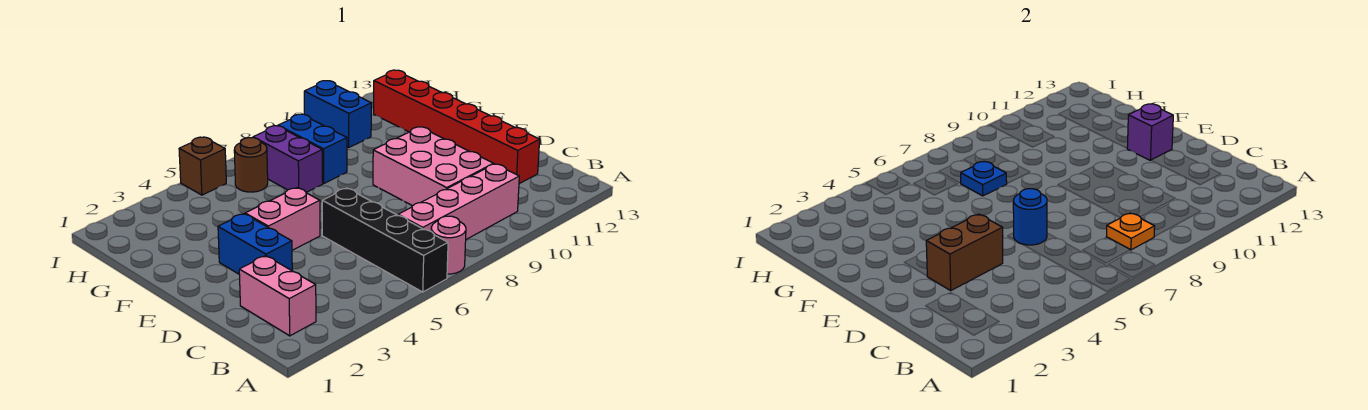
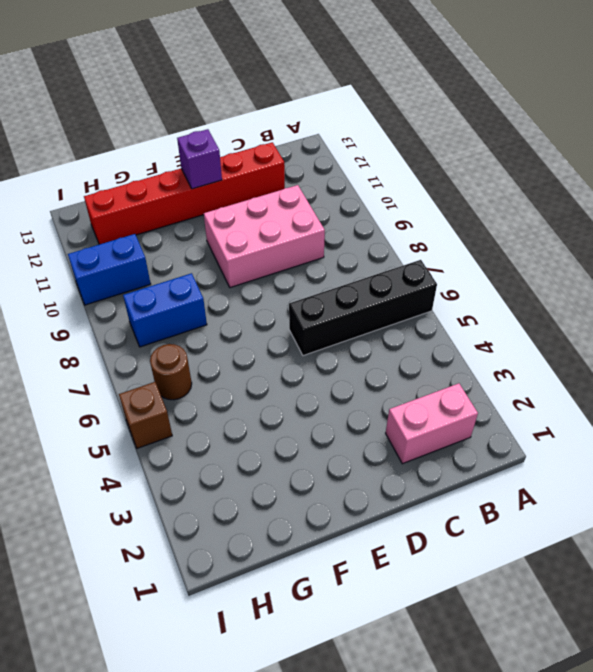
none -> pink round brick A7 level 1
none -> pink brick B7:B10 level 1
none -> blue brick D3:E3 level 1

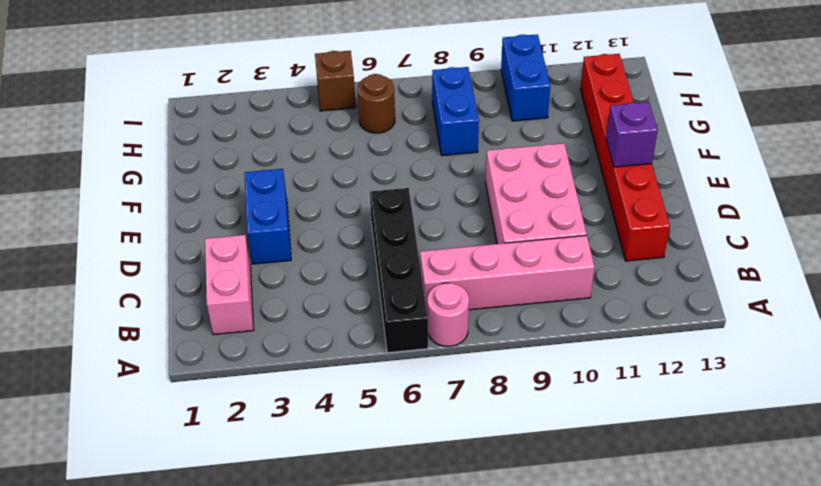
none -> pink brick E4:E5 level 1
none -> purple brick G7:H7 level 1
none -> orange plate B8 level 2

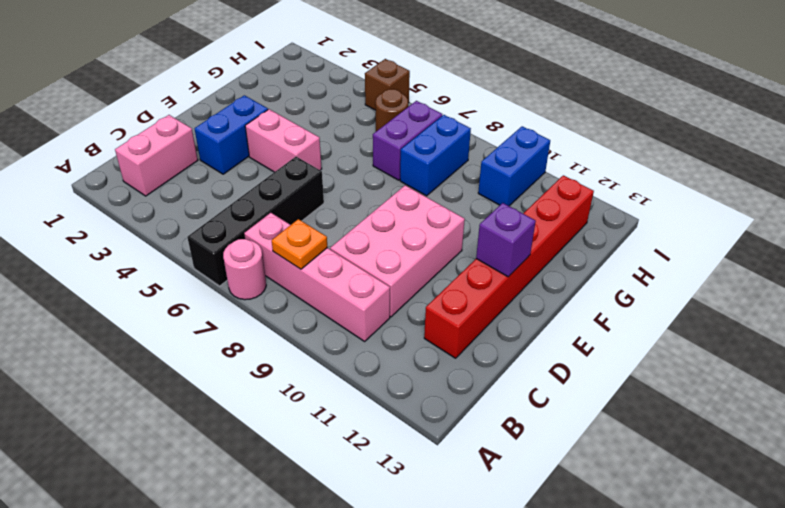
none -> brown brick D3:D4 level 2
none -> blue round brick D6 level 2
none -> blue plate G7 level 2

